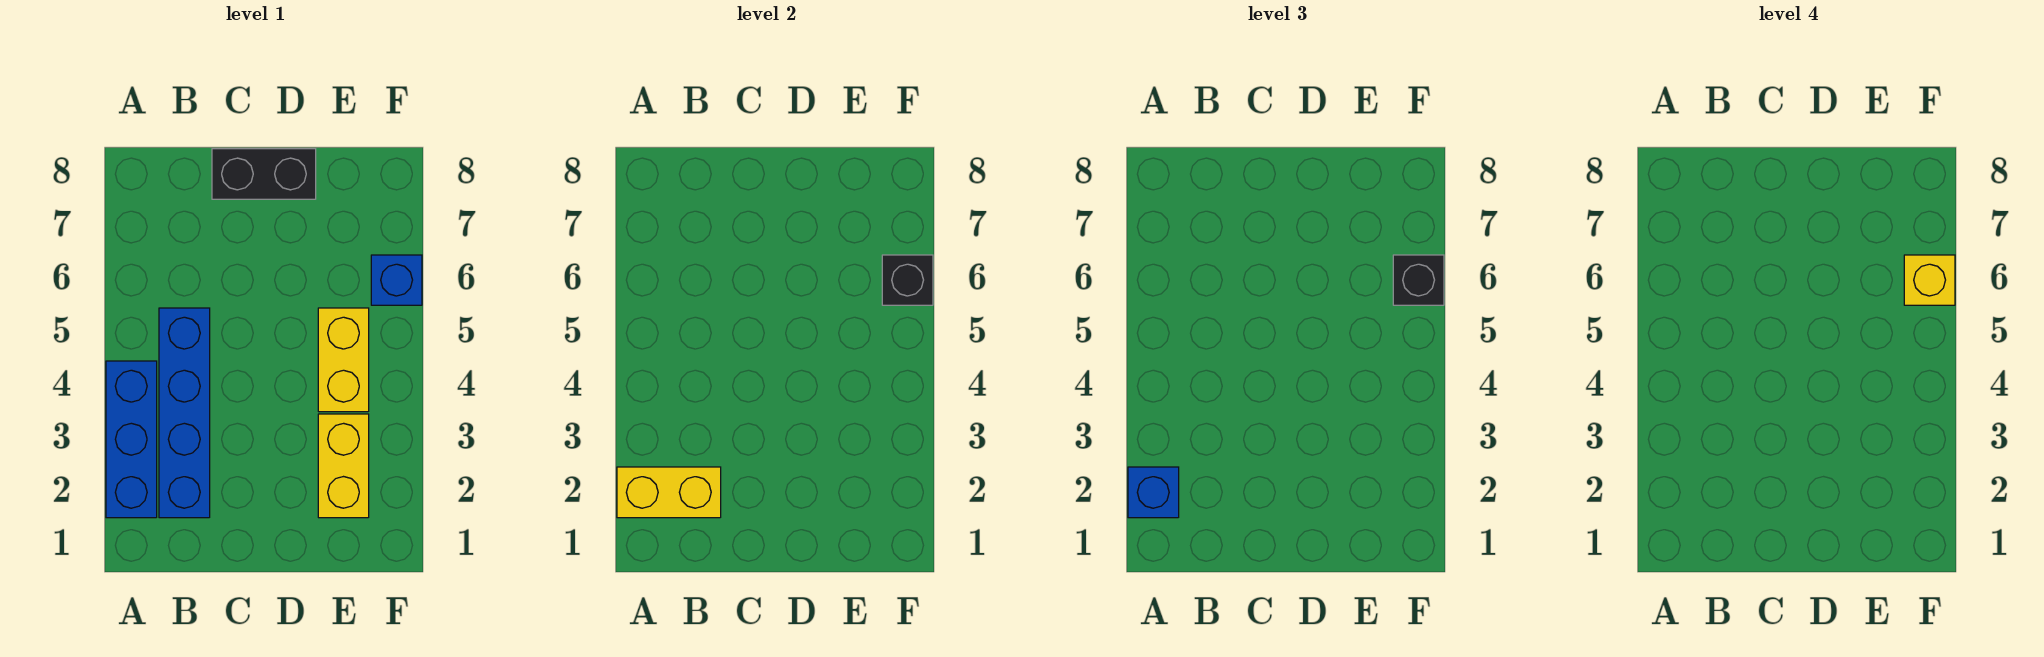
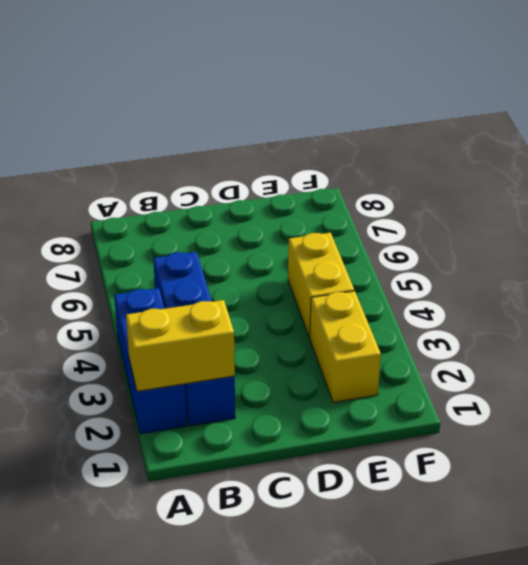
none -> black brick C8:D8 level 1
none -> blue brick F6 level 1

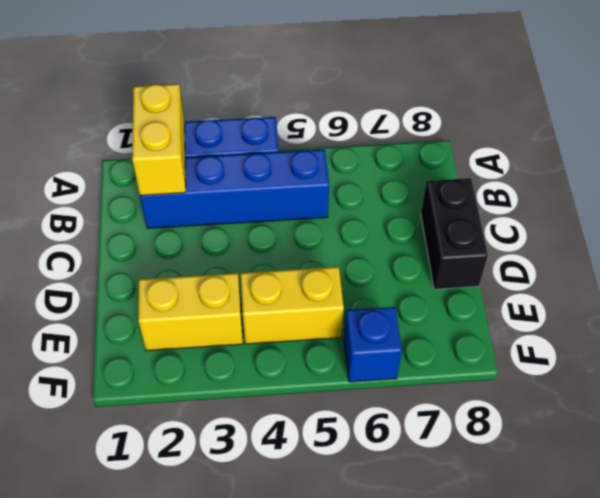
none -> black brick F6 level 2
none -> blue brick A2 level 3

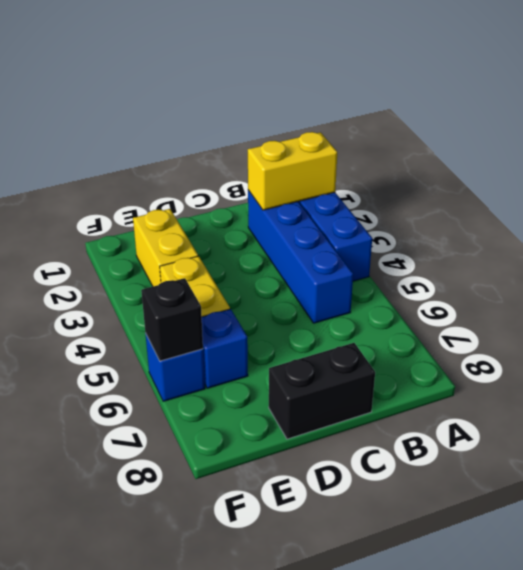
blue brick E6 level 1 -> blue brick A2 level 3
none -> black brick F6 level 3
none -> yellow brick F6 level 4

